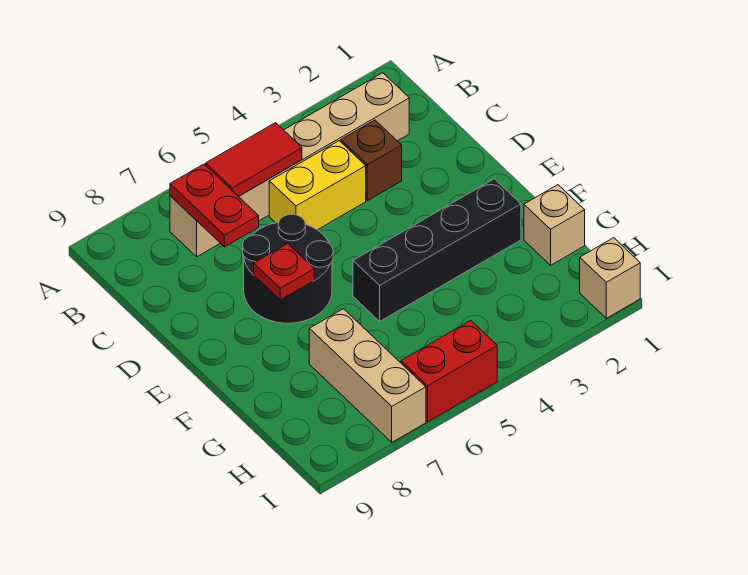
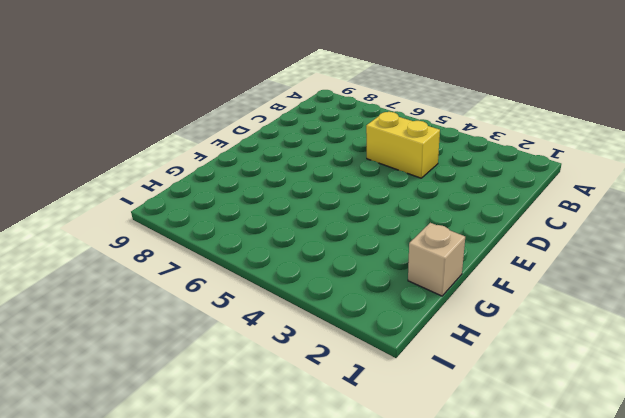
none -> tan brick B2:B7 level 1
none -> brown brick C3 level 1
none -> black round brick D6:E7 level 1

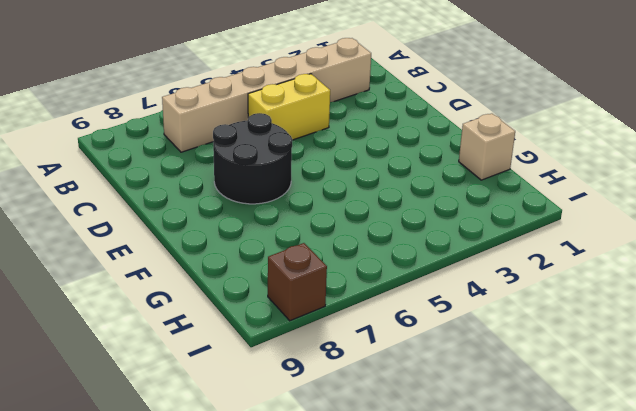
brown brick I8 level 1 -> brown brick C3 level 1
none -> black brick F2:F5 level 1
none -> tan brick G7:I7 level 1
none -> tan brick I1 level 1

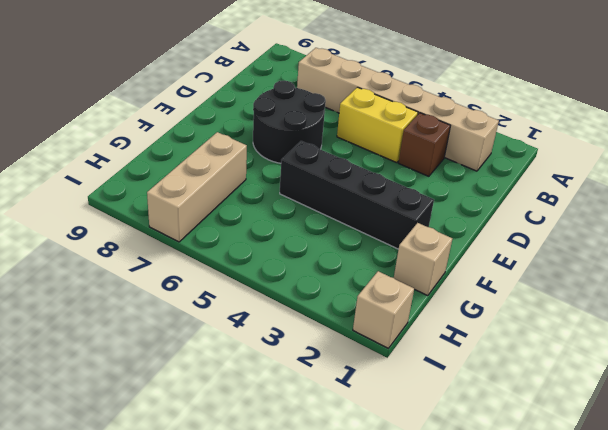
none -> red brick I5:I6 level 1
none -> red tile B5:B6 level 2
none -> red plate B7:C7 level 2

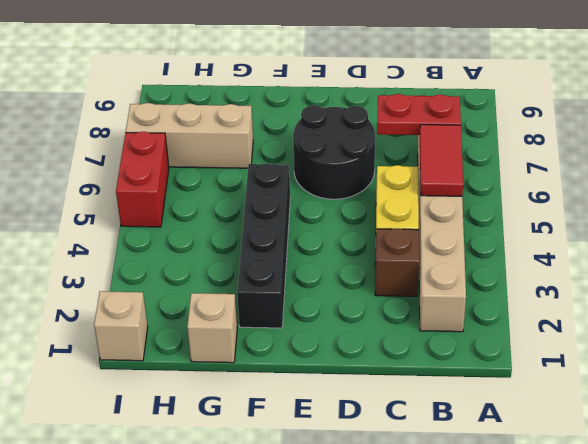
none -> red plate E7 level 2

